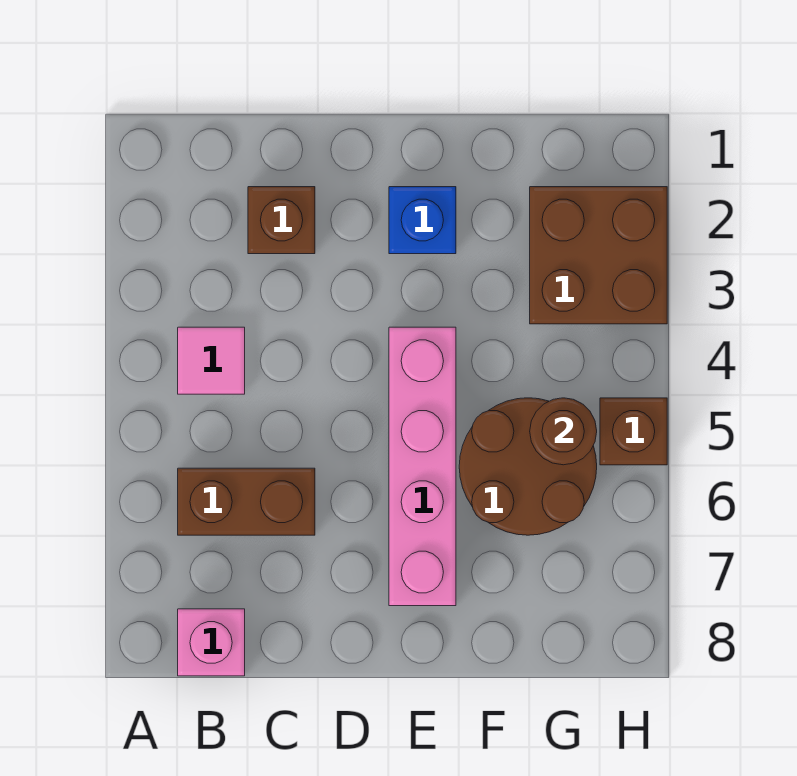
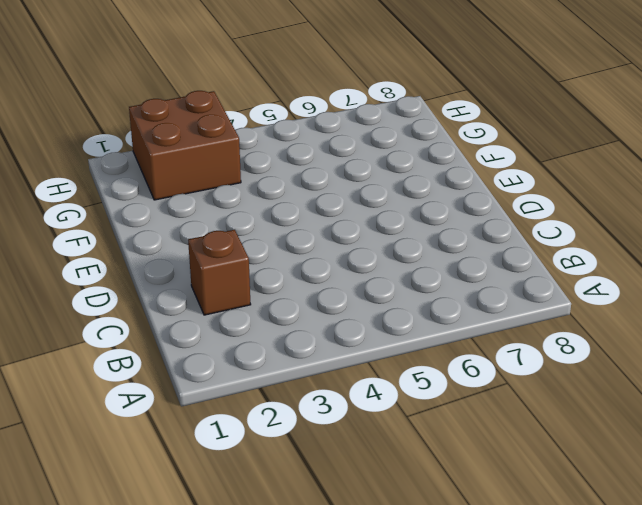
none -> pink tile B4 level 1
none -> brown brick B6:C6 level 1

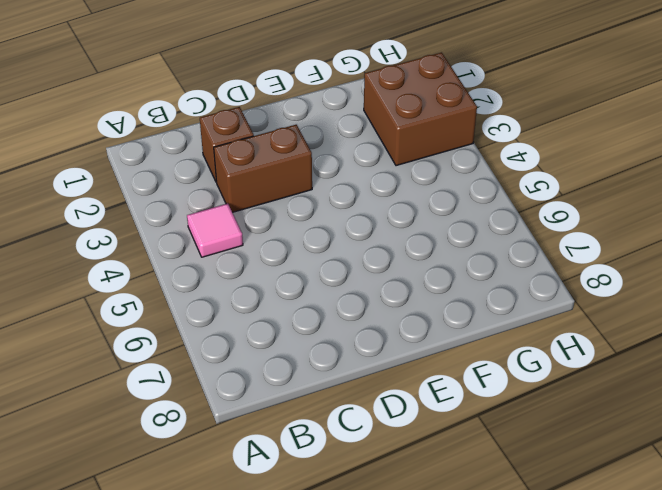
brown brick C3:D3 level 1 -> brown brick B6:C6 level 1
none -> pink brick B8 level 1
none -> blue brick E2 level 1

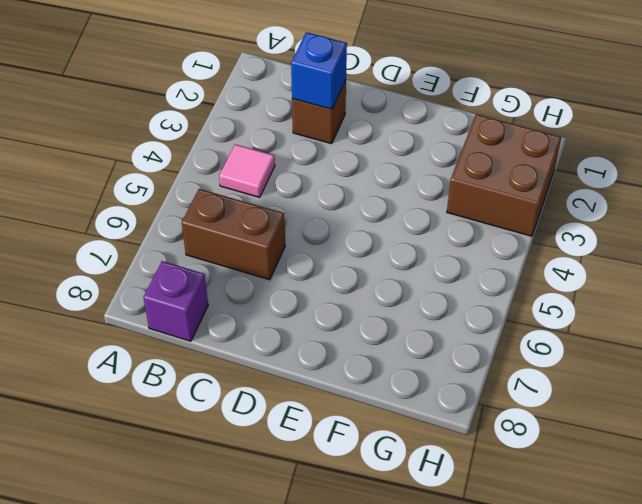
purple brick B8 level 1 -> pink brick B8 level 1
blue brick C2 level 2 -> blue brick E2 level 1
none -> pink brick E4:E7 level 1
none -> brown round brick F5:G6 level 1

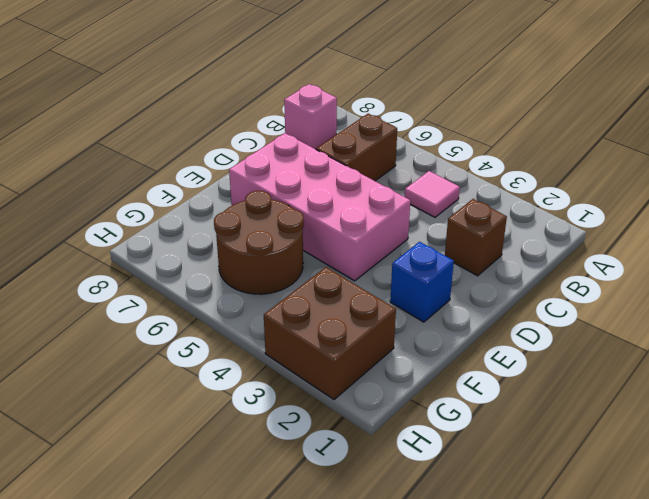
pink brick D4:E7 level 1 -> pink brick E4:E7 level 1
none -> brown brick H5 level 1
none -> brown round brick G5 level 2

